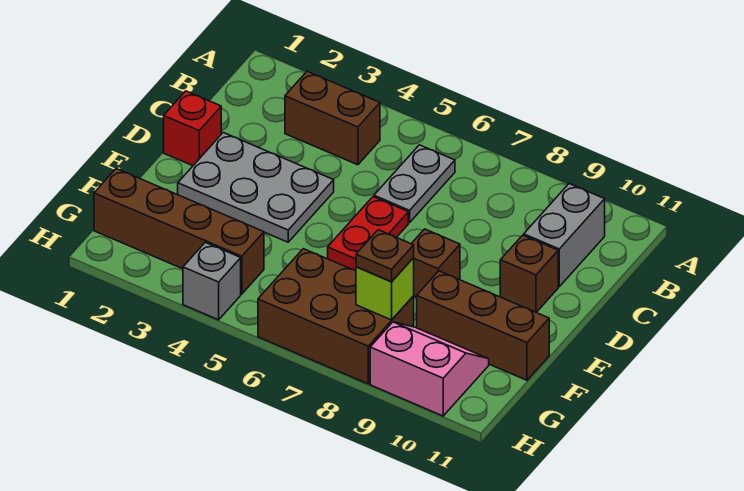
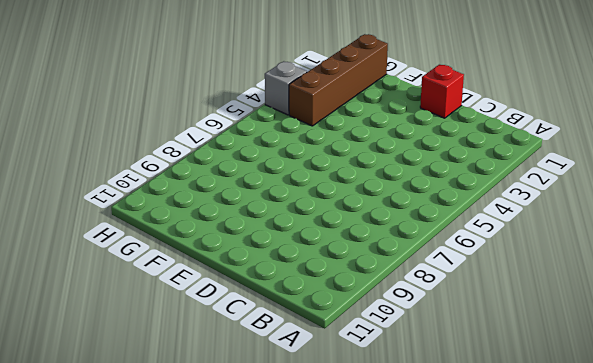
none -> brown brick B3:B4 level 1
none -> grey plate B6:C6 level 1
none -> grey brick B10:C10 level 1

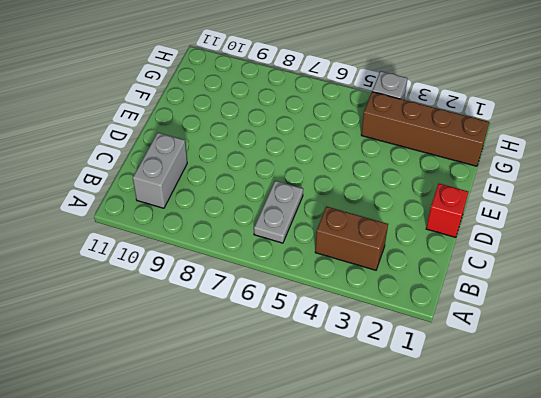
none -> grey plate D2:E4 level 1
none -> red plate D6:E6 level 1
none -> brown brick D10 level 1

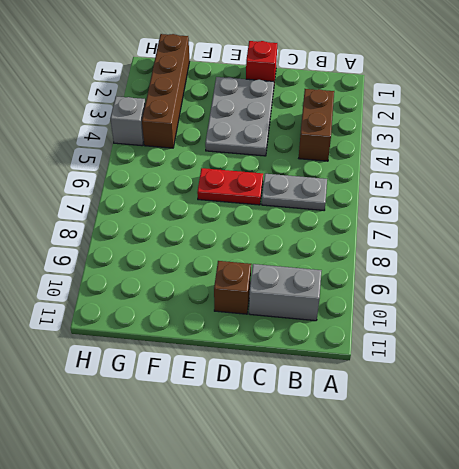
none -> brown brick E8 level 1
none -> brown brick F9:F11 level 1
none -> brown brick G6:H8 level 1

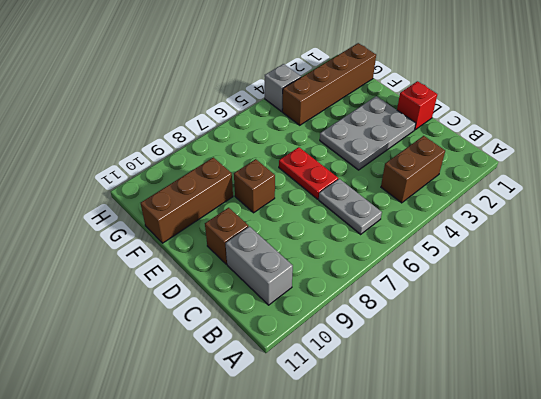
none -> brown brick G6:H8 level 1
none -> pink slope G9:H10 level 1 top H
none -> lime brick G8 level 2

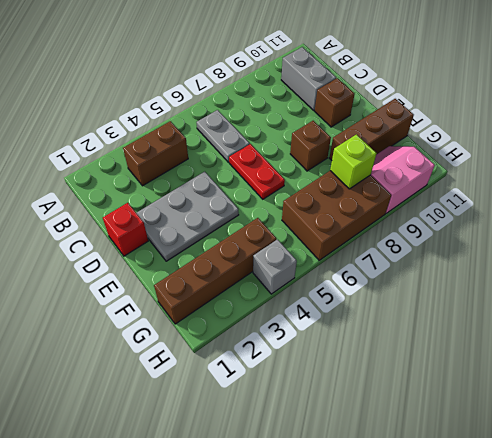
none -> brown plate G8 level 3

